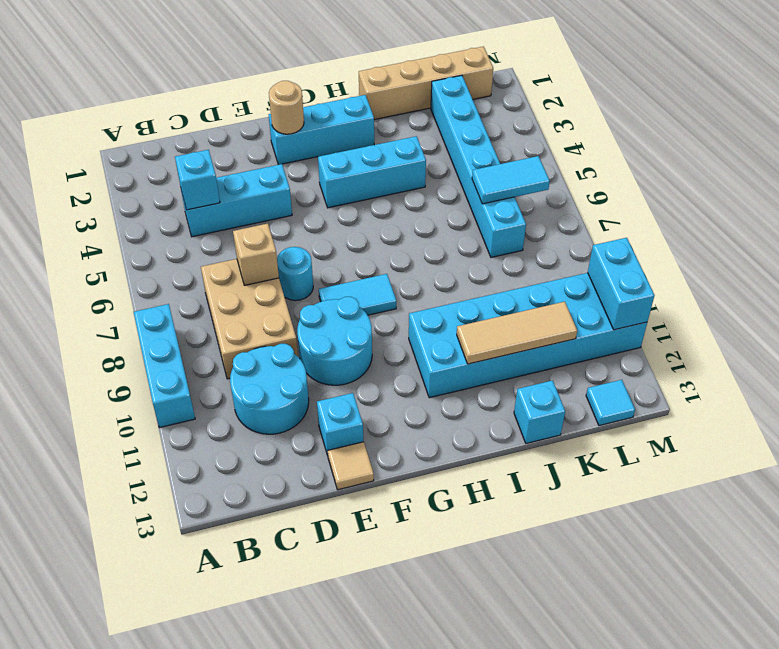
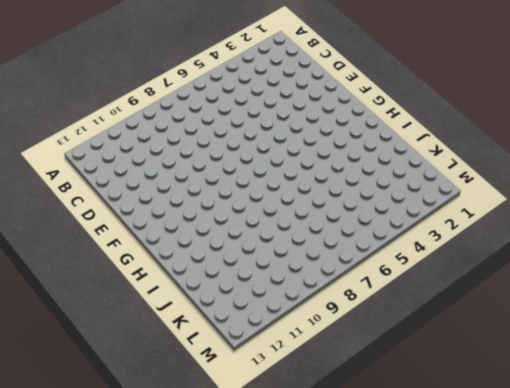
none -> cyan brick A8:A10 level 1
none -> cyan brick C4:E4 level 1
none -> tan brick C7:D9 level 1

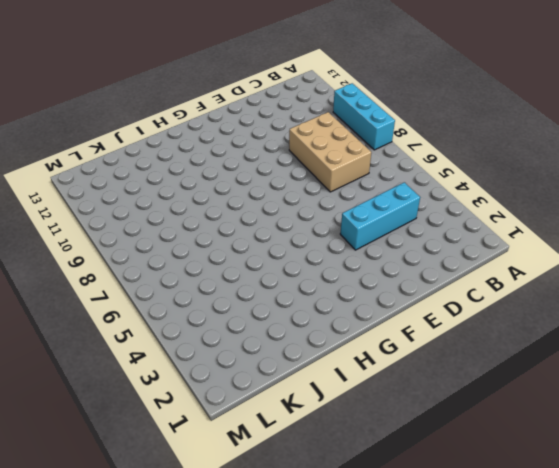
none -> cyan round brick C10:D11 level 1
none -> cyan round brick E7 level 1
none -> cyan round brick E9:F10 level 1

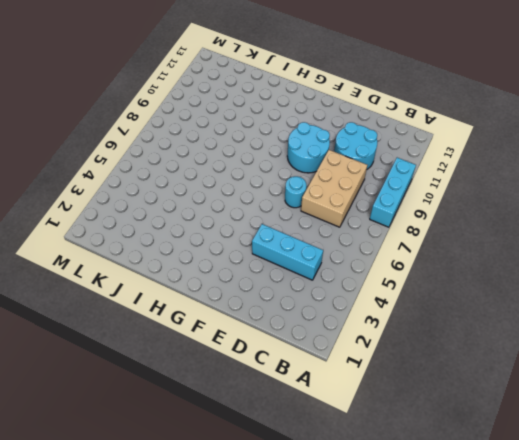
none -> cyan brick E12 level 1
none -> tan tile E13 level 1
none -> cyan brick F2:H2 level 1

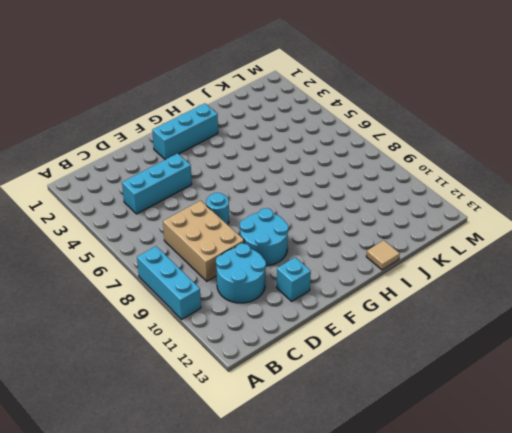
tan tile I13 level 1 -> tan tile E13 level 1
none -> cyan tile F8:G8 level 1
none -> cyan brick G4:I4 level 1
none -> cyan brick H10:M11 level 1

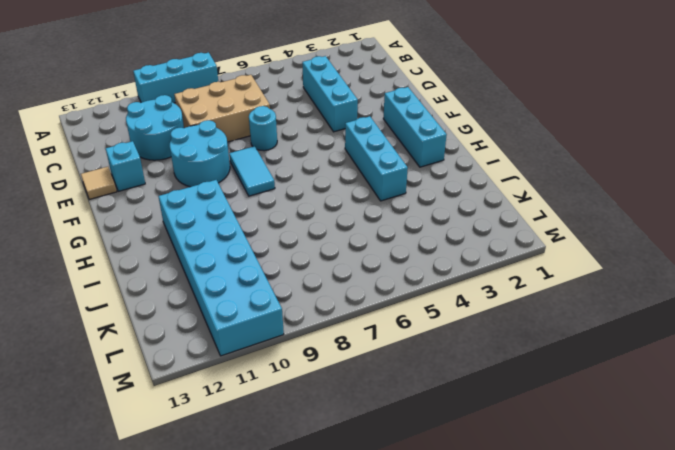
none -> tan brick I1:L1 level 1
none -> cyan brick J13 level 1
none -> cyan brick K2:K7 level 1

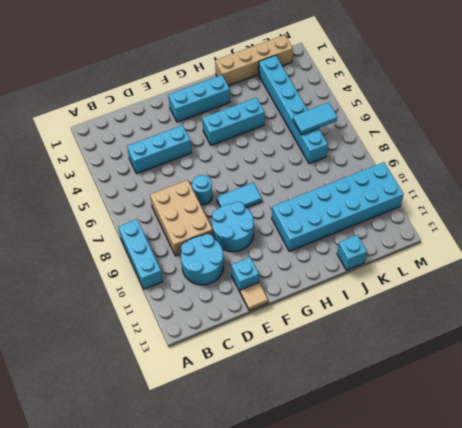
none -> cyan tile L13 level 1
none -> cyan brick C4 level 2
none -> tan brick D7 level 2

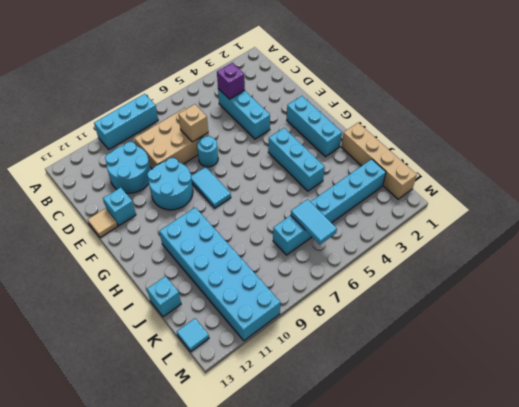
purple brick C4 level 2 -> cyan brick C4 level 2
none -> tan round brick F2 level 2
none -> tan tile I11:K11 level 2
none -> cyan brick M10:M11 level 2

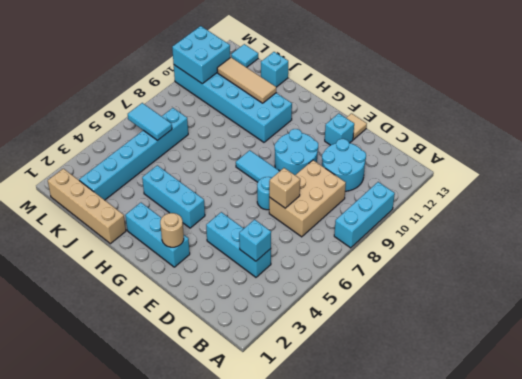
cyan brick L10:M11 level 2 -> cyan brick M10:M11 level 2

